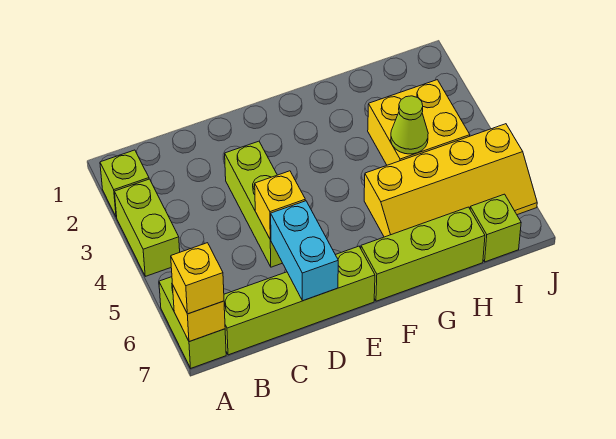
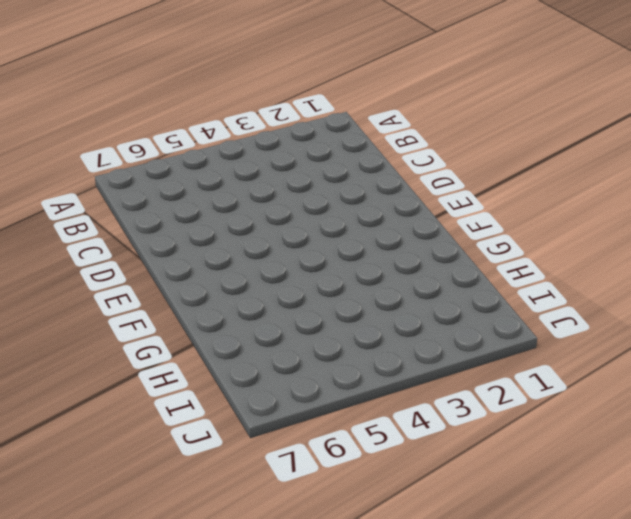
none -> lime brick A2 level 1
none -> lime brick A3:A4 level 1
none -> lime brick A6:A7 level 1

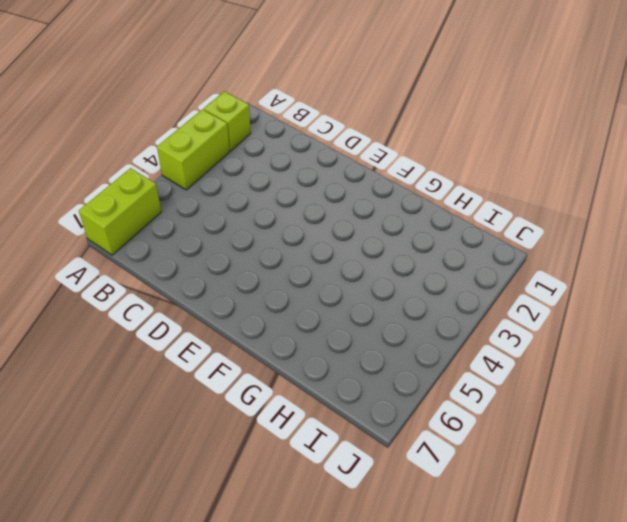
none -> lime brick B7:E7 level 1
none -> lime brick D3:D5 level 1
none -> lime brick F7:H7 level 1

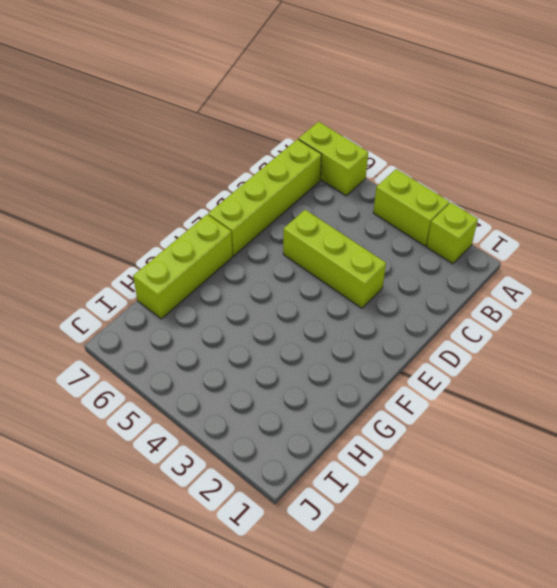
none -> yellow slope G5:J6 level 1 top 5
none -> yellow brick H3:I4 level 1
none -> lime brick I7 level 1

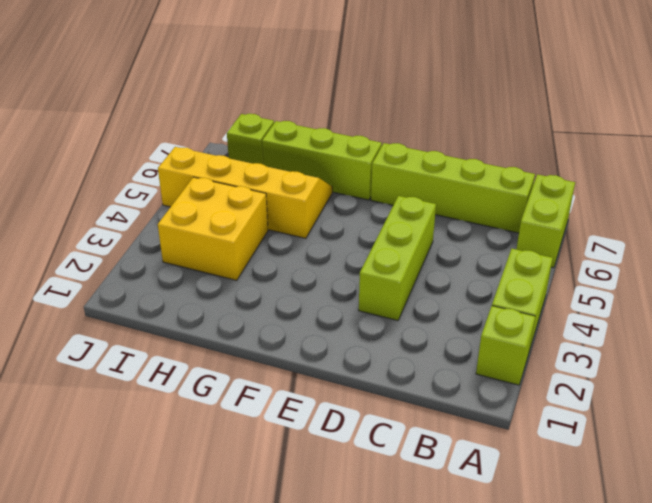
none -> yellow brick A7 level 2
none -> yellow brick D5 level 2
none -> cyan brick D6:D7 level 2

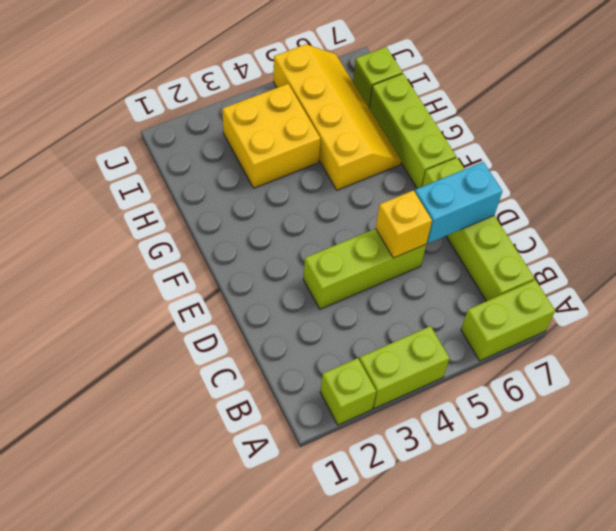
none -> yellow brick A7 level 2
none -> lime cone H4 level 2
none -> yellow brick A7 level 3

